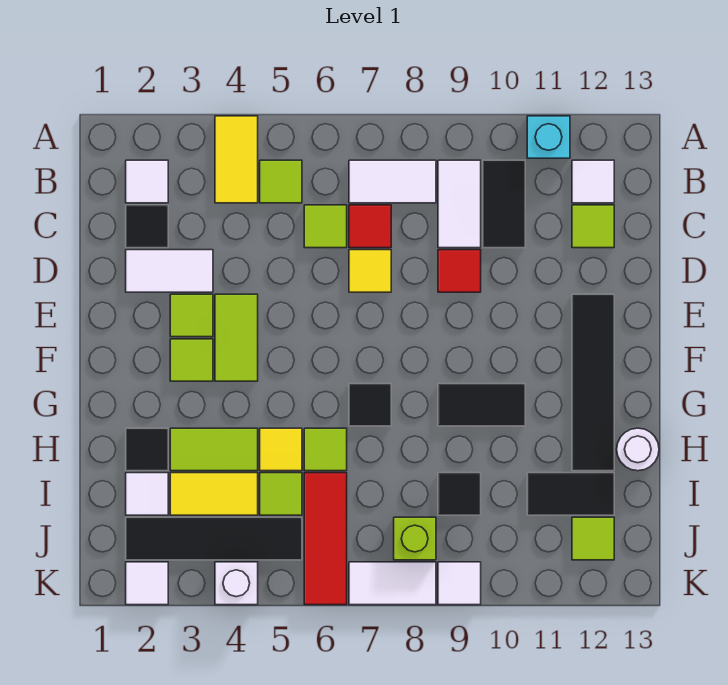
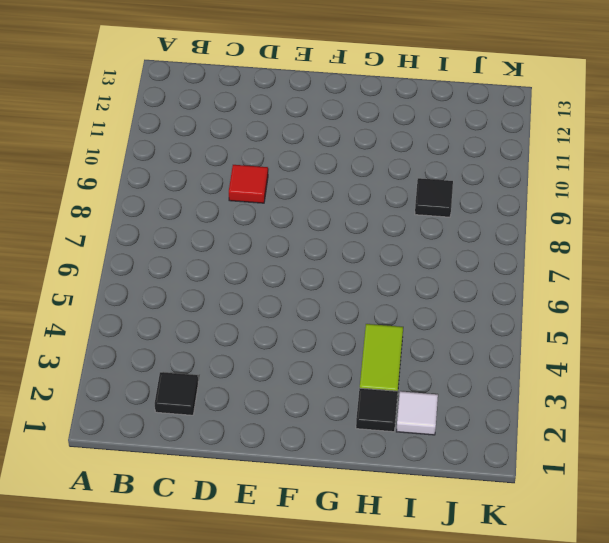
none -> yellow tile A4:B4 level 1
none -> cyan brick A11 level 1
none -> white tile B2 level 1
none -> lime tile B5 level 1

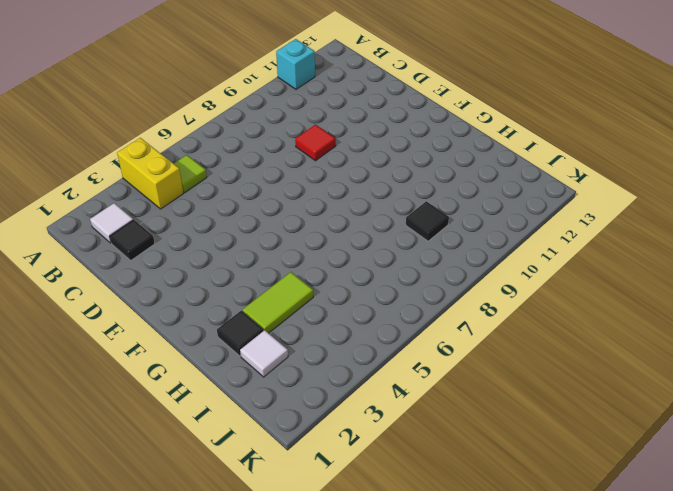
yellow brick A4:B4 level 1 -> yellow tile A4:B4 level 1
none -> white tile B7:B8 level 1
none -> white tile B9:C9 level 1
none -> black tile B10:C10 level 1
none -> white tile B12 level 1

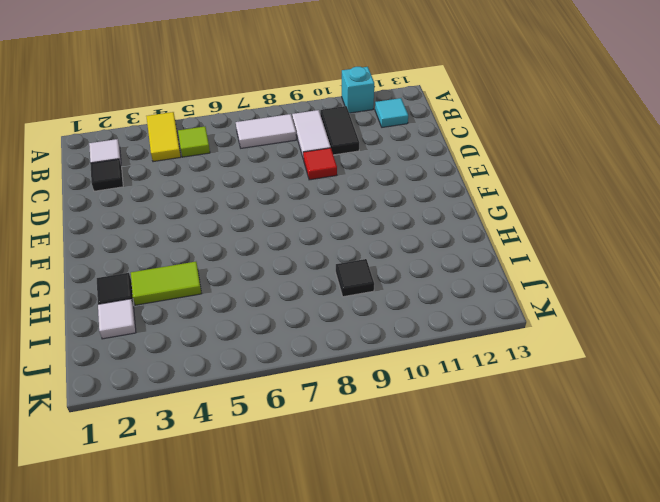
cyan tile B12 level 1 -> white tile B12 level 1
none -> lime tile C6 level 1
none -> red tile C7 level 1
none -> lime tile C12 level 1
none -> white tile D2:D3 level 1

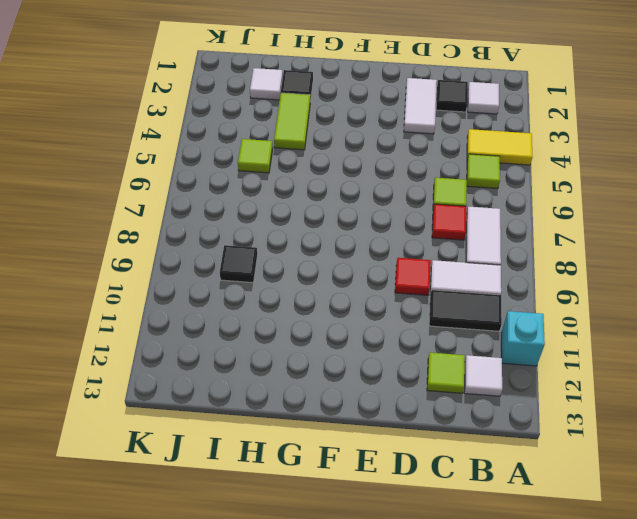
none -> yellow tile D7 level 1
none -> lime tile E3 level 1
none -> lime tile E4:F4 level 1
none -> black tile E12:H12 level 1

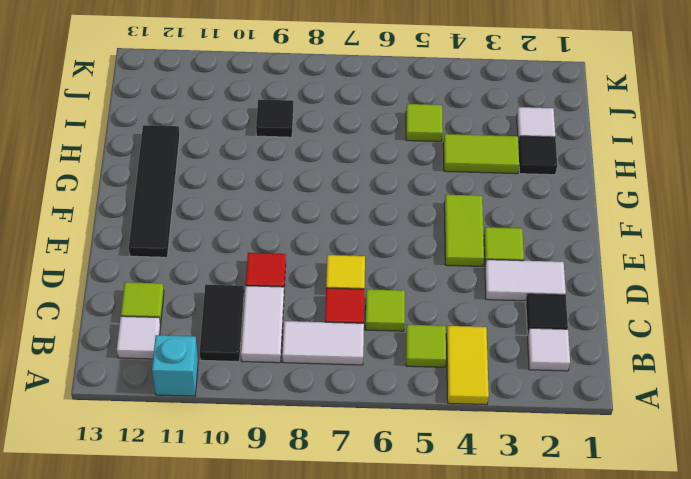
none -> lime tile F3 level 1
none -> black tile G7 level 1
none -> black tile G9:G10 level 1
none -> yellow tile H5 level 1

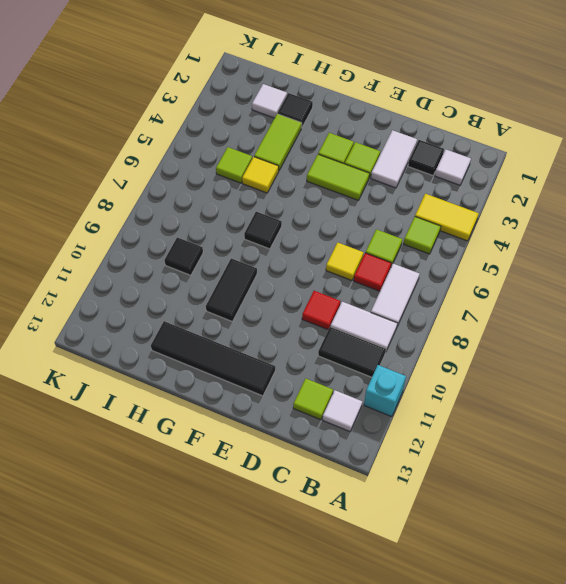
none -> lime tile H6 level 1
none -> white round brick H13 level 1
none -> yellow tile I3:I4 level 1
none -> red tile I6:K6 level 1

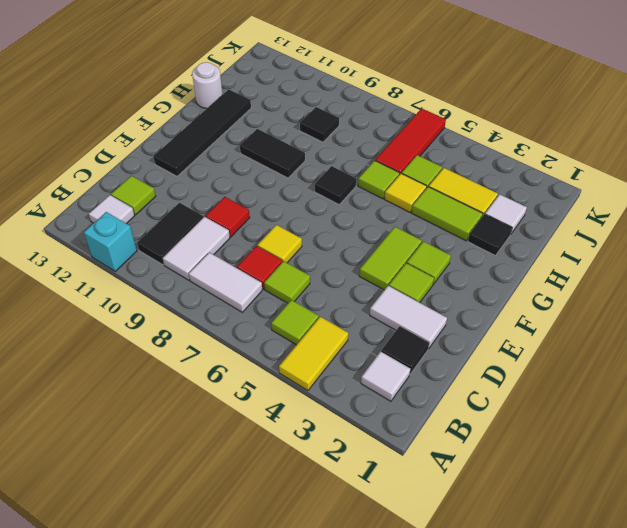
none -> black tile I11:I12 level 1
none -> black tile J2:J5 level 1
none -> lime brick J8 level 1
none -> lime tile J12 level 1

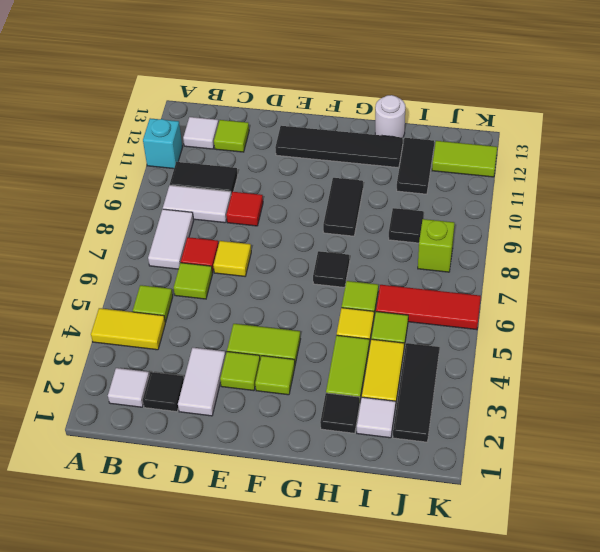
black tile J2:J4 level 1 -> black tile J2:J5 level 1
lime tile J12:K12 level 1 -> lime tile J12 level 1
none -> white tile K2 level 1
none -> white brick K4 level 1
none -> white tile K7:K8 level 1
none -> white tile K9 level 1

